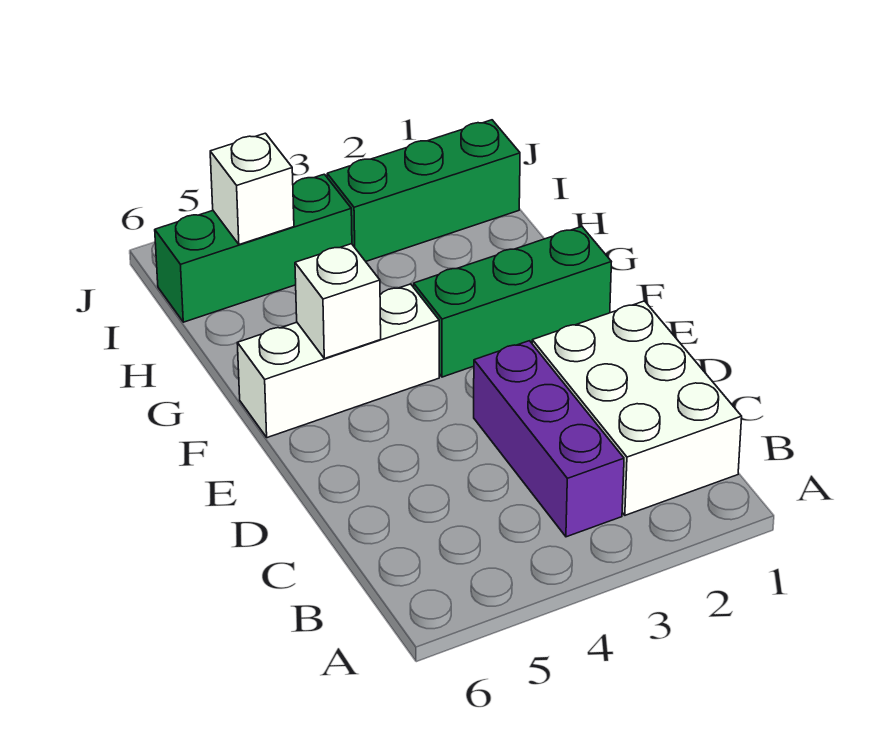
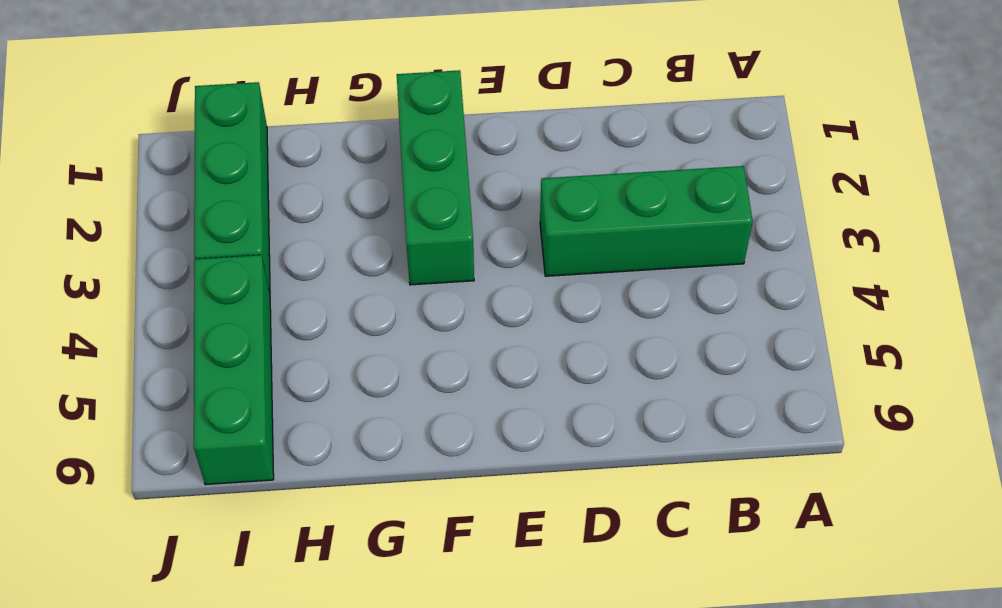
green brick B3:D3 level 1 -> purple brick B3:D3 level 1
none -> white brick B1:D2 level 1
none -> white brick F4:F6 level 1

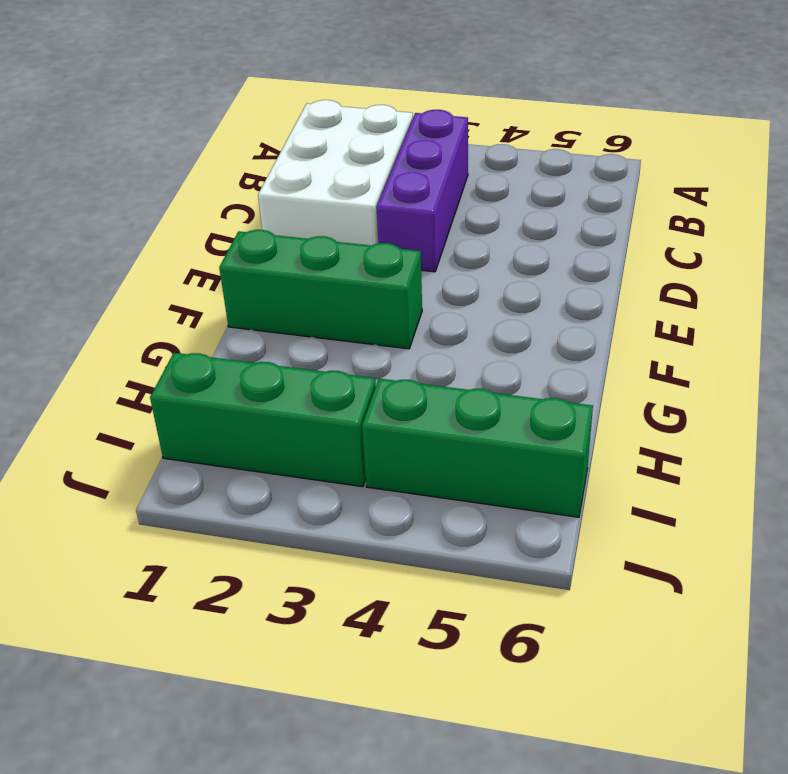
none -> white brick F4:F6 level 1
none -> white brick F5 level 2

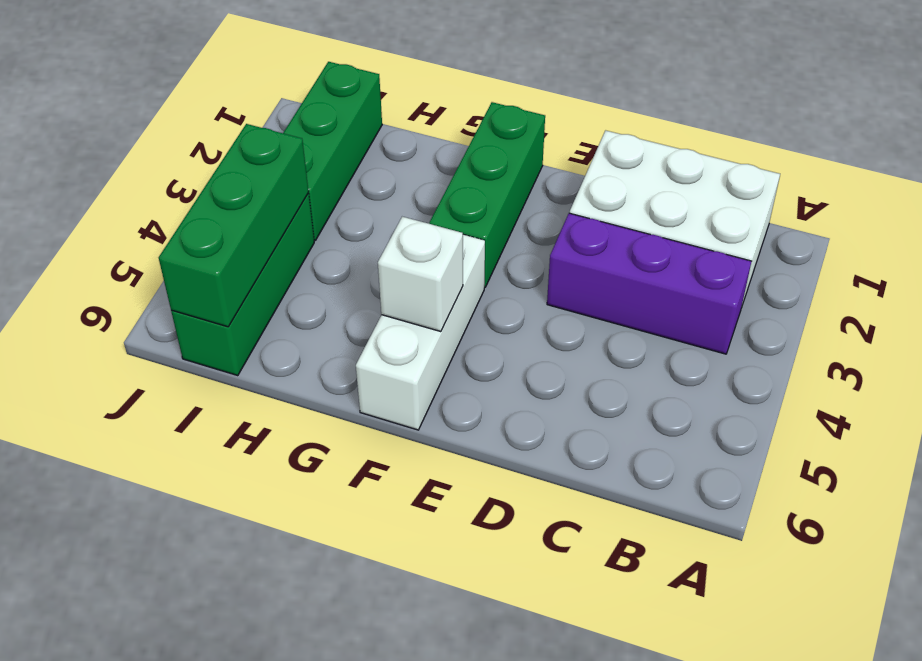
green brick I4:I6 level 2 -> white brick I5 level 2

